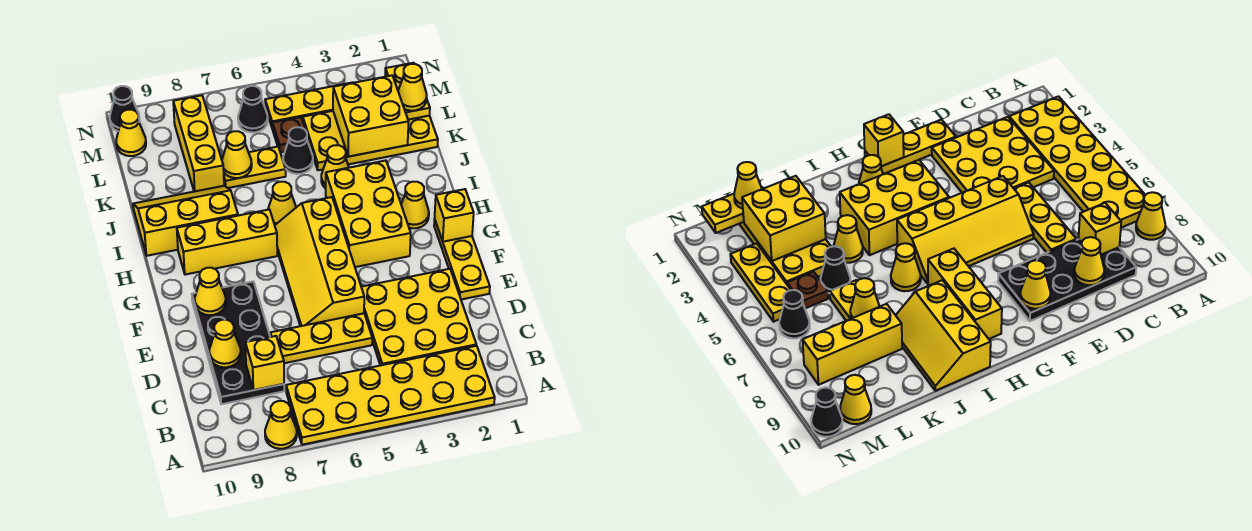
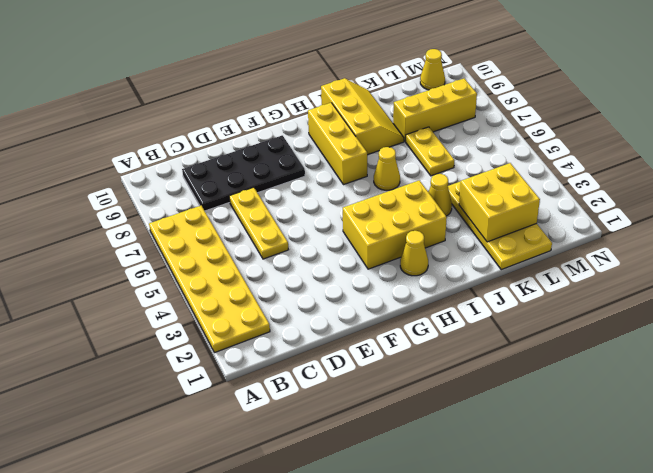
none -> yellow cone A8 level 1
none -> yellow plate C2:E4 level 1
none -> yellow plate E1:G1 level 1
none -> yellow slope E5:H6 level 1 top 5

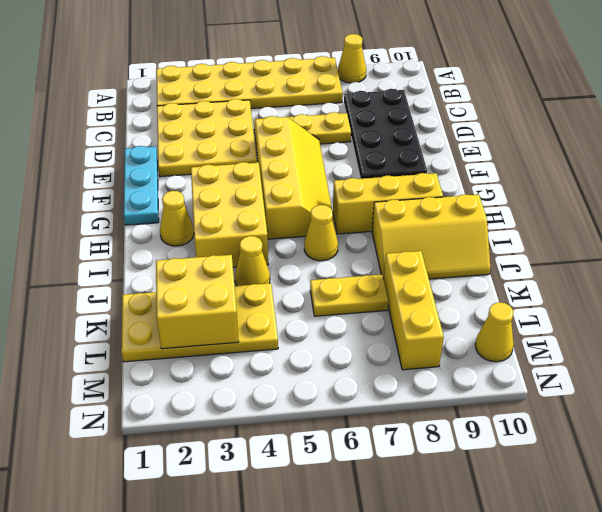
cyan plate E1:G1 level 1 -> yellow plate E1:G1 level 1
none -> black cone K5 level 1
none -> brown plate L5 level 1
none -> yellow plate M3:M5 level 1
none -> black cone M6 level 1

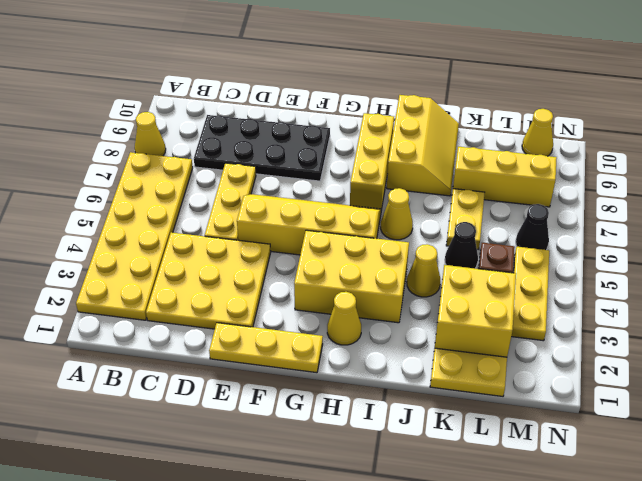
none -> black cone N10 level 1
none -> yellow brick C8 level 2
none -> yellow cone D9 level 2
none -> yellow cone F9 level 2

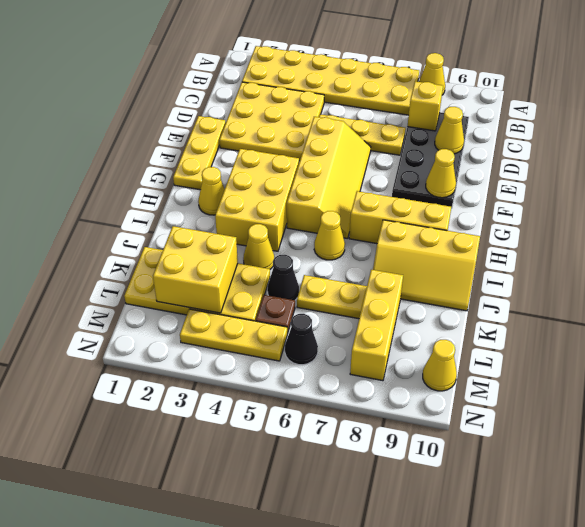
none -> black cone N10 level 1
none -> yellow brick G1 level 2
none -> yellow cone K7 level 2
none -> yellow plate L1:M1 level 2

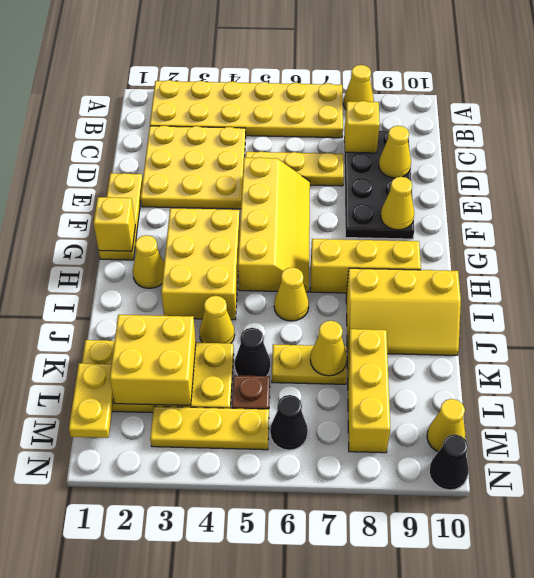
none -> yellow cone L1 level 3

